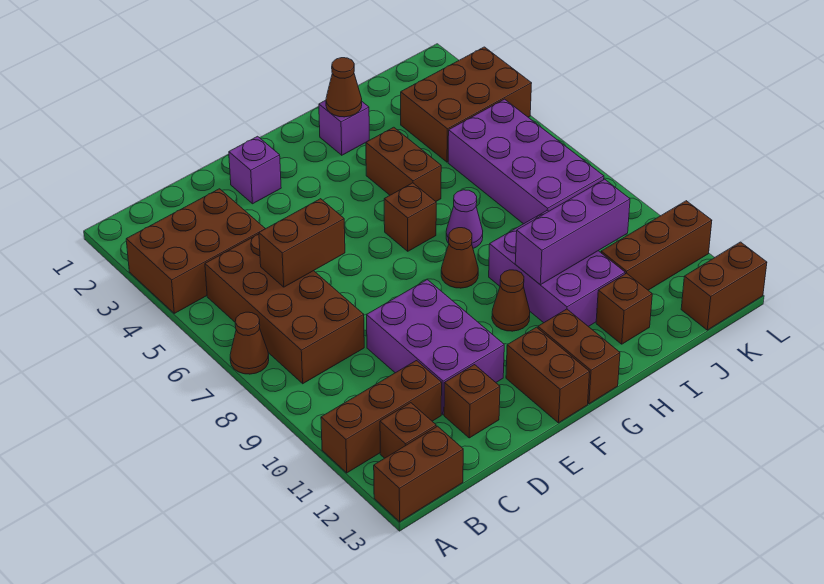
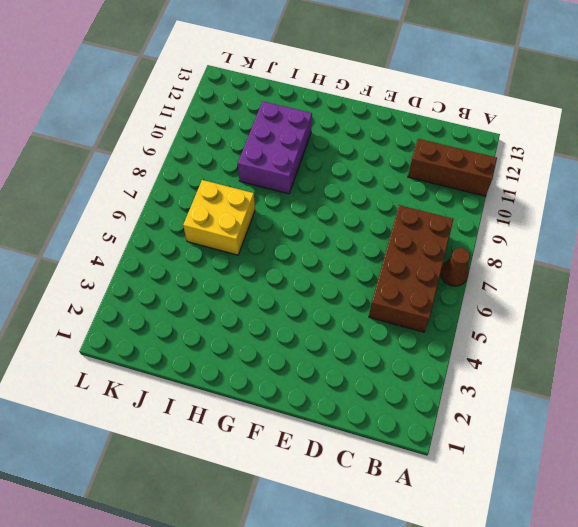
yellow brick I6:J7 level 1 -> purple brick J5:K8 level 1
none -> brown brick A3:C4 level 1
none -> brown brick A13:B13 level 1
none -> brown brick B12 level 1

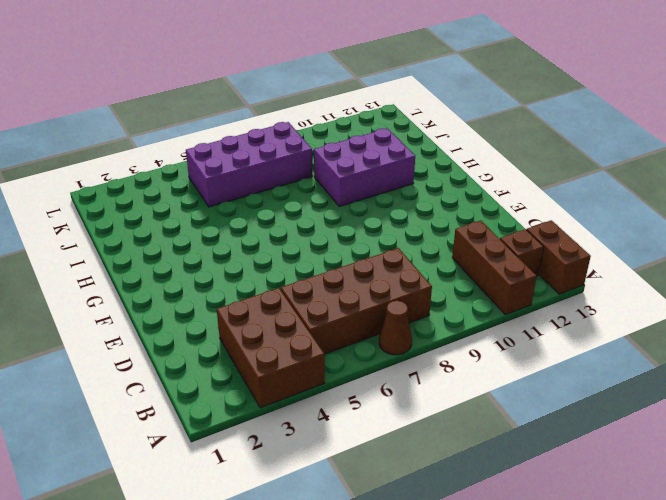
none -> purple brick D9:E11 level 1
none -> brown brick D12 level 1
none -> purple brick E2 level 1

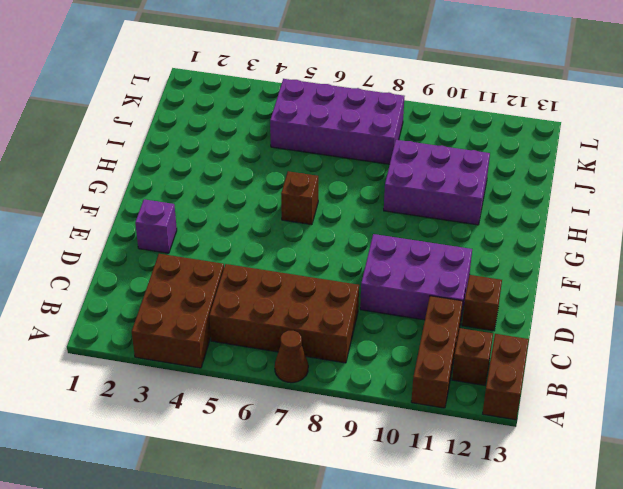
none -> brown brick F12:F13 level 1
none -> brown cone G8 level 1
none -> brown cone G10 level 1

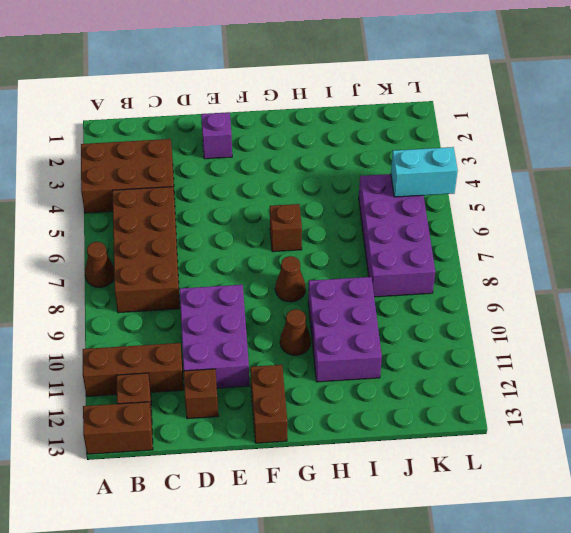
cyan brick K5:L5 level 2 -> none
none -> brown brick G12:G13 level 1
none -> purple brick H2 level 1
none -> brown brick H4:H5 level 1

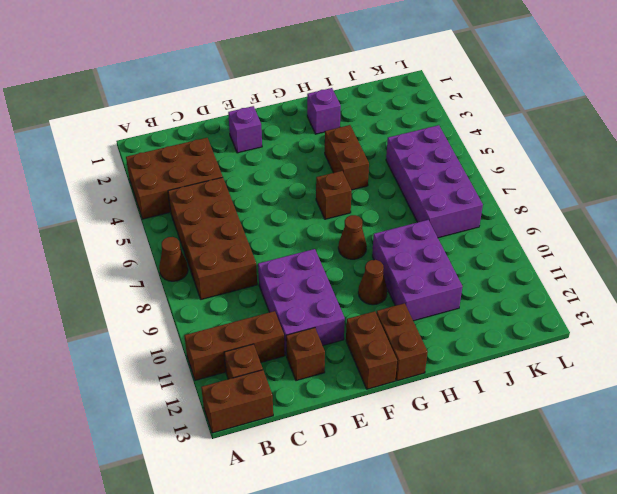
none -> purple cone H7 level 1
none -> brown brick I12 level 1
none -> brown brick J3:L4 level 1

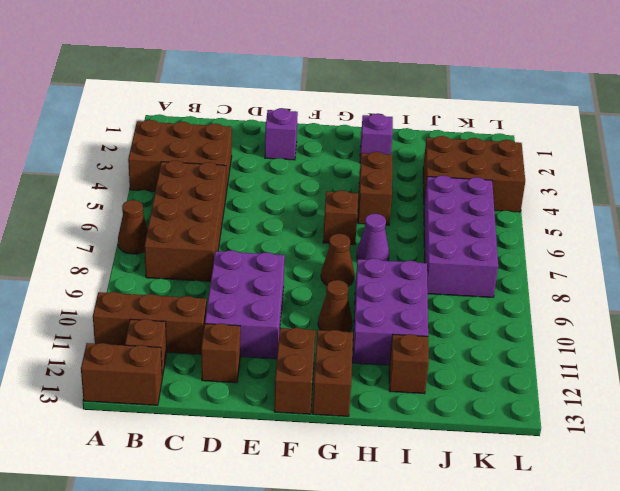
none -> brown brick J11:L11 level 1
none -> brown brick K13:L13 level 1
none -> brown brick C6:D6 level 2

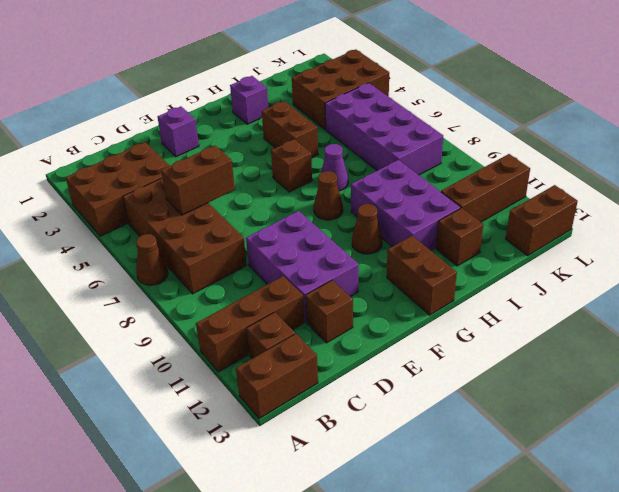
none -> brown brick F12:F13 level 1
none -> brown cone H2 level 2
none -> purple brick H10:J10 level 2

